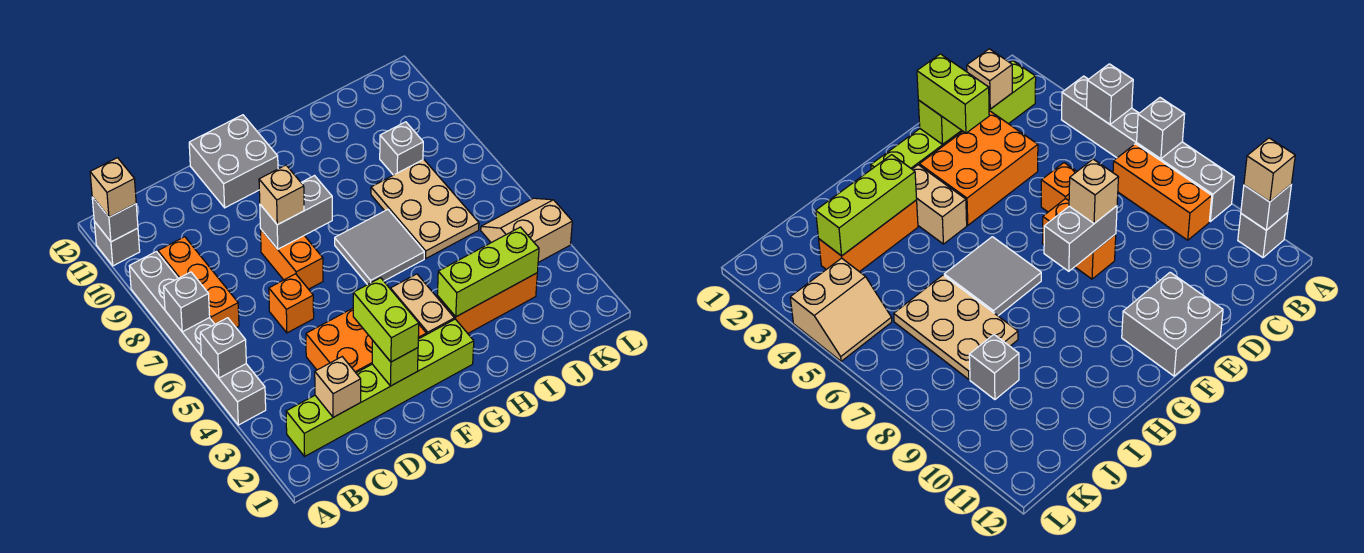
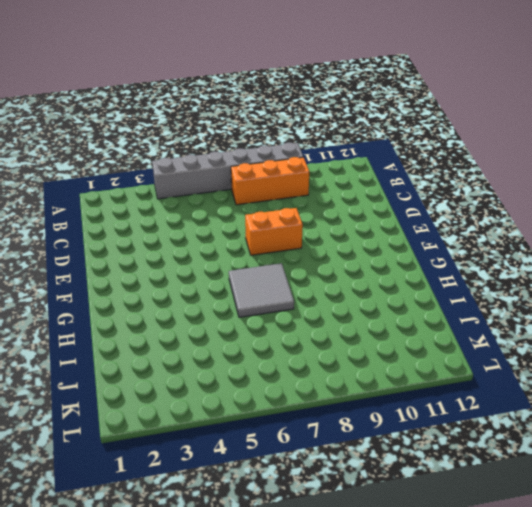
none -> grey brick A11 level 1
none -> lime brick B2:G2 level 1
none -> orange brick D3:F4 level 1

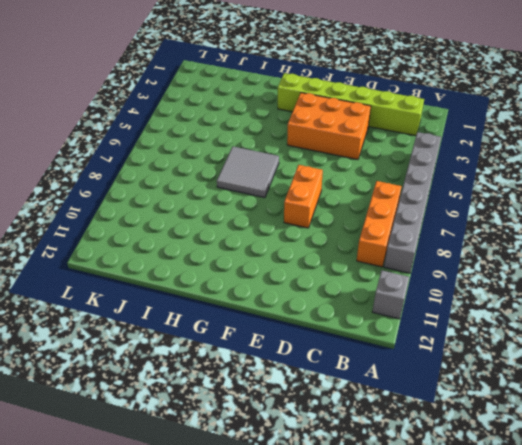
none -> orange brick D6 level 1
none -> grey brick E11:F12 level 1
none -> tan brick G3:G4 level 1

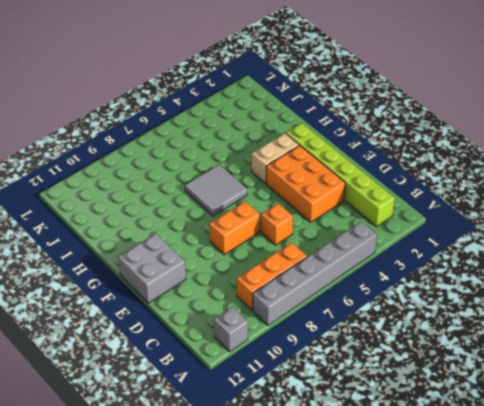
none -> orange brick H3:J3 level 1
none -> tan plate I6:J8 level 1
none -> grey brick J9 level 1

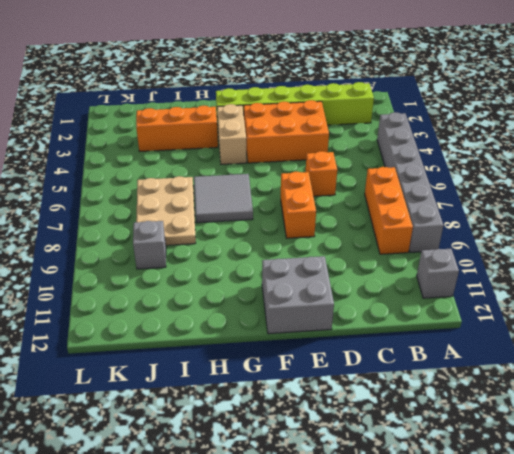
none -> tan slope K4:L5 level 1 top 4
none -> grey brick A5 level 2
none -> grey brick A7 level 2

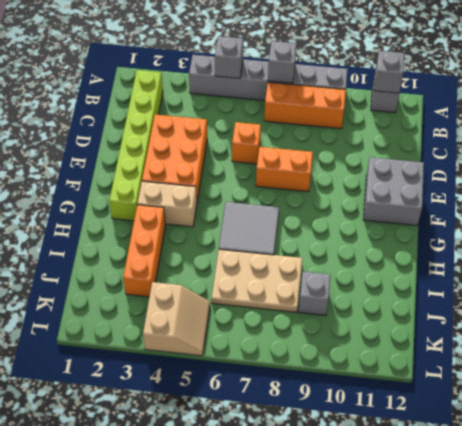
none -> tan brick C2 level 2
none -> lime brick E2 level 2
none -> grey brick E8:F8 level 2

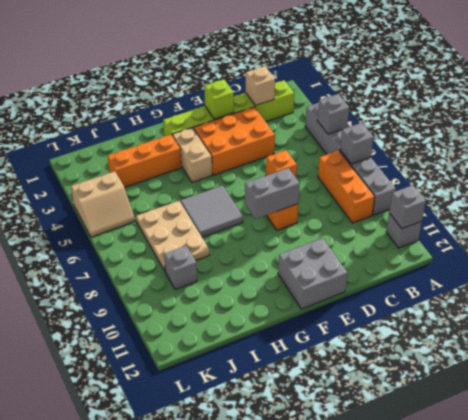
none -> lime brick H3:J3 level 2
none -> tan brick A11 level 3
none -> lime brick E2:E3 level 3

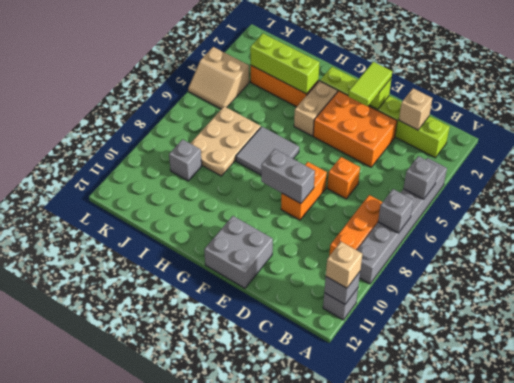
lime tile E2:E3 level 3 -> lime brick E2:E3 level 3
none -> tan brick E8 level 3

